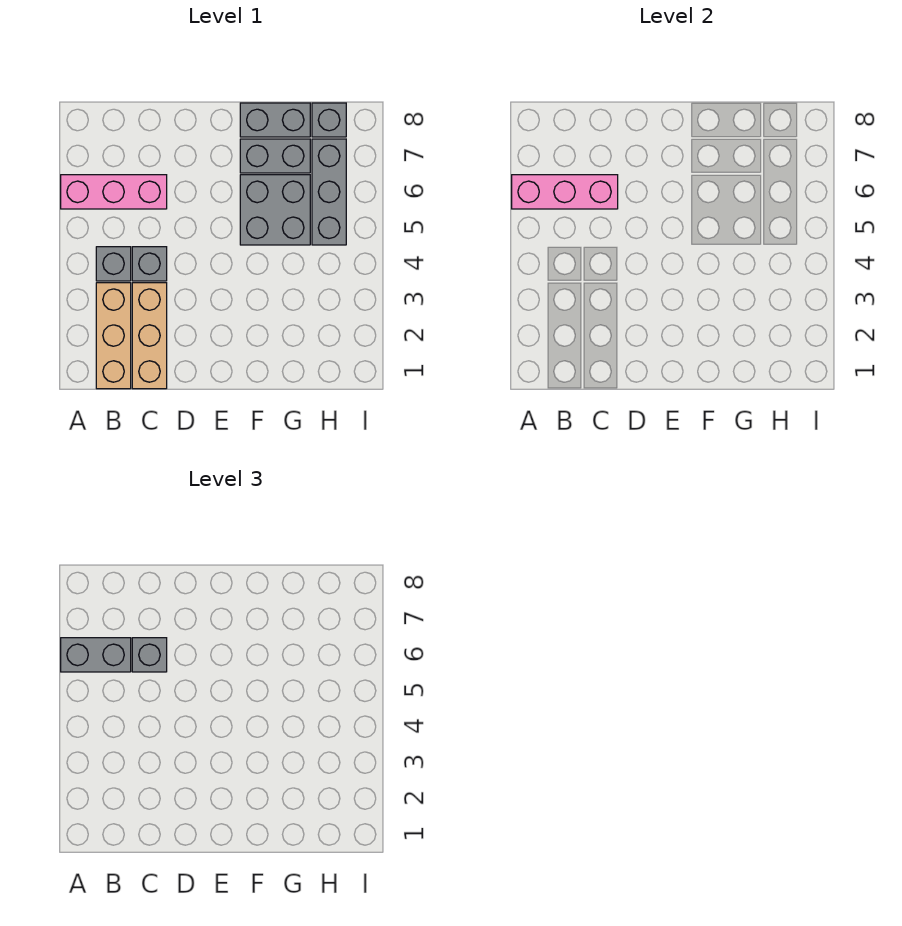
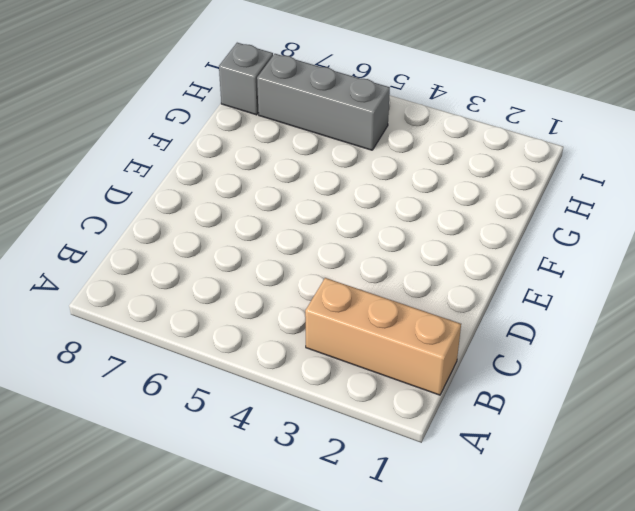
none -> pink brick A6:C6 level 1
none -> grey brick B4 level 1
none -> tan brick C1:C3 level 1

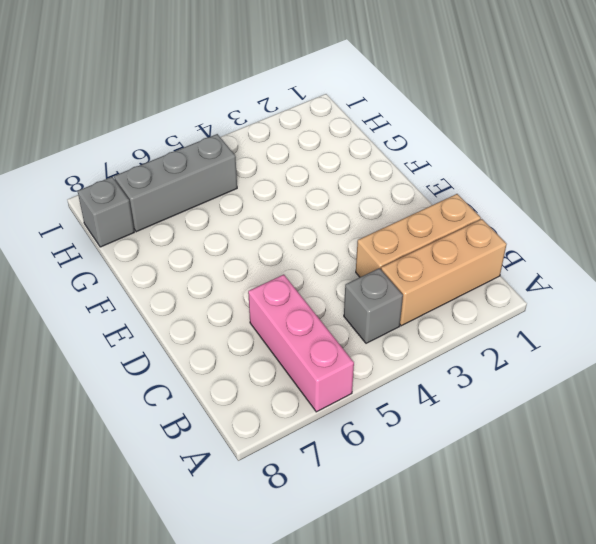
none -> grey brick C4 level 1
none -> grey brick F5:G6 level 1
none -> grey brick F7:G7 level 1

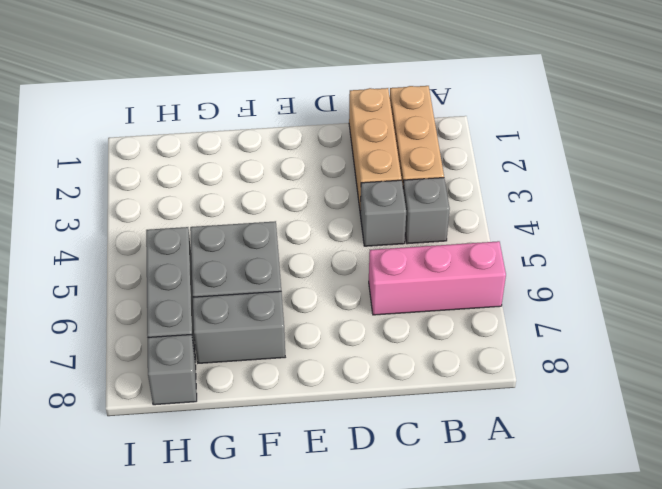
none -> grey brick F8:G8 level 1
none -> pink brick A6:C6 level 2
none -> grey brick A6:B6 level 3

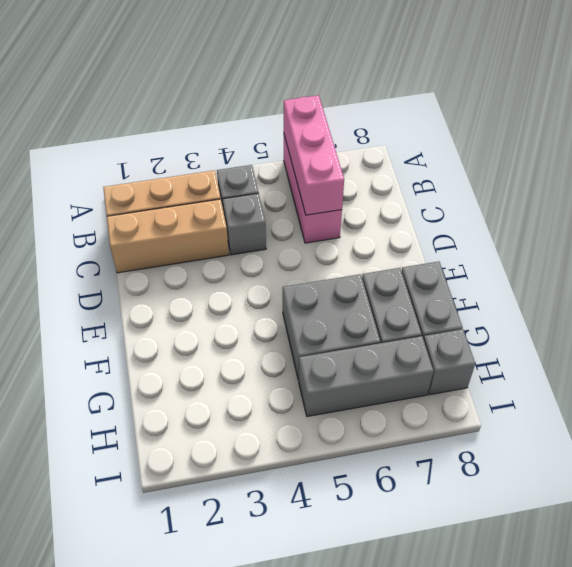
none -> grey brick A6:B6 level 3
none -> grey brick C6 level 3

